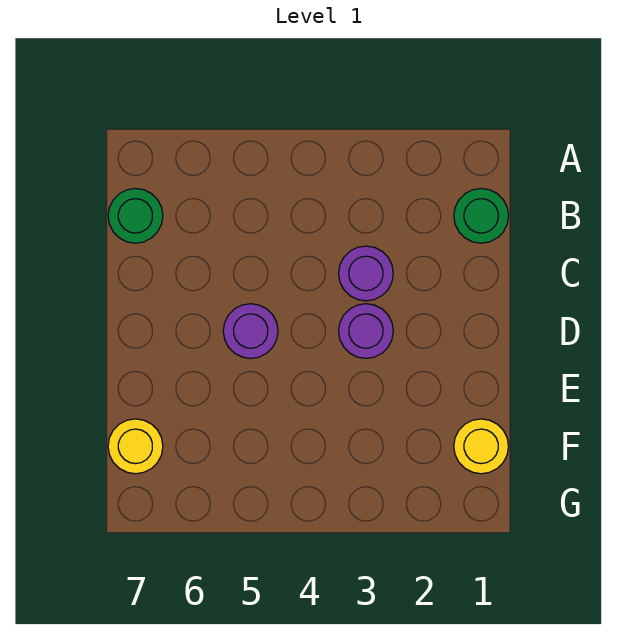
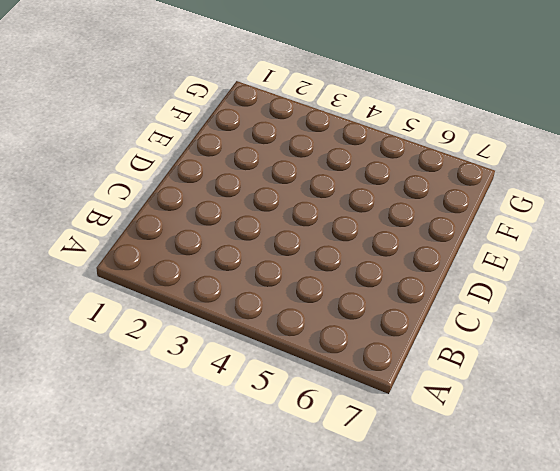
none -> green round brick B1 level 1
none -> green round brick B7 level 1

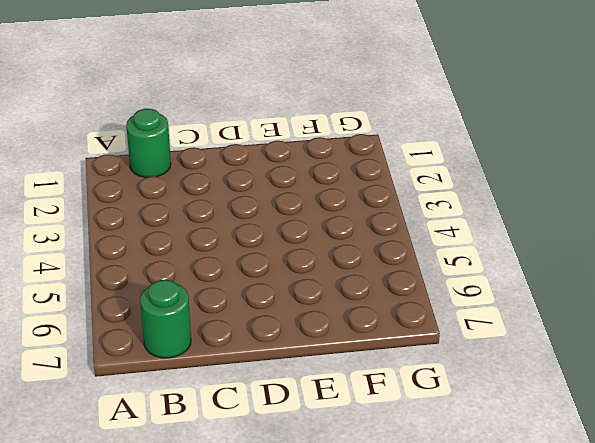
none -> purple round brick C3 level 1
none -> purple round brick D3 level 1

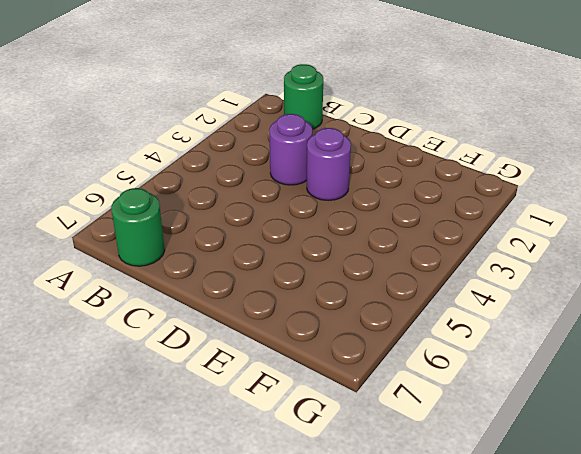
none -> purple round brick D5 level 1
none -> yellow round brick F1 level 1

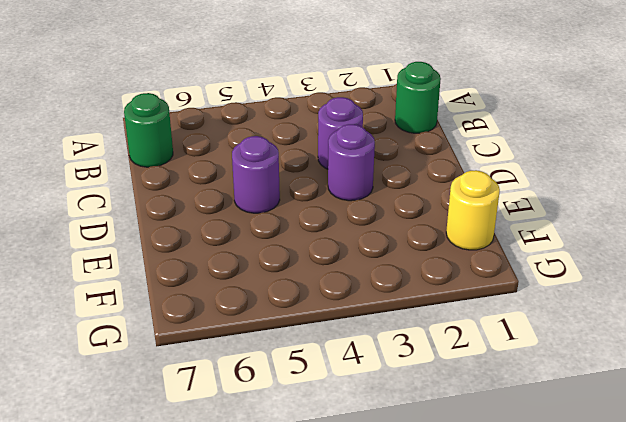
none -> yellow round brick F7 level 1

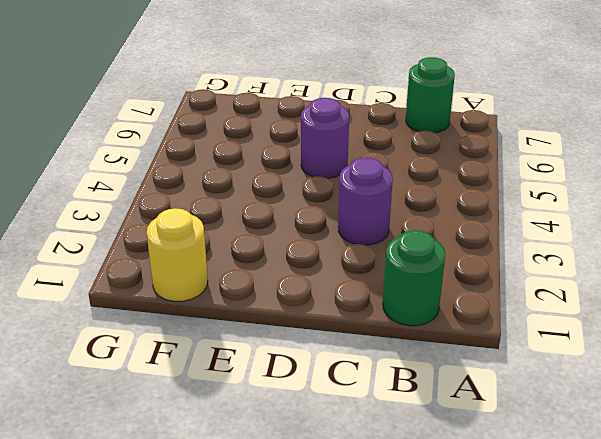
none -> purple round brick D3 level 1
none -> yellow round brick F7 level 1

